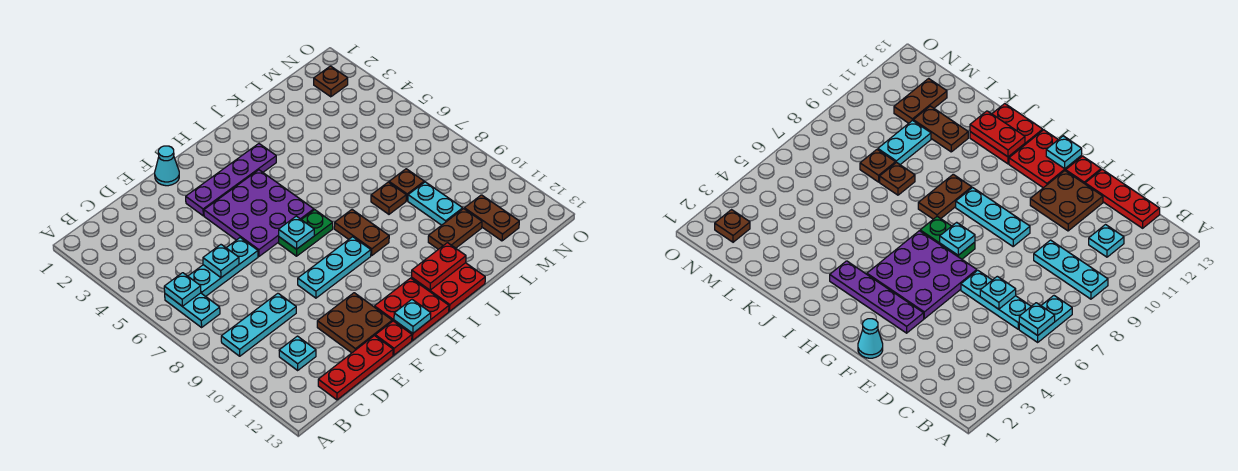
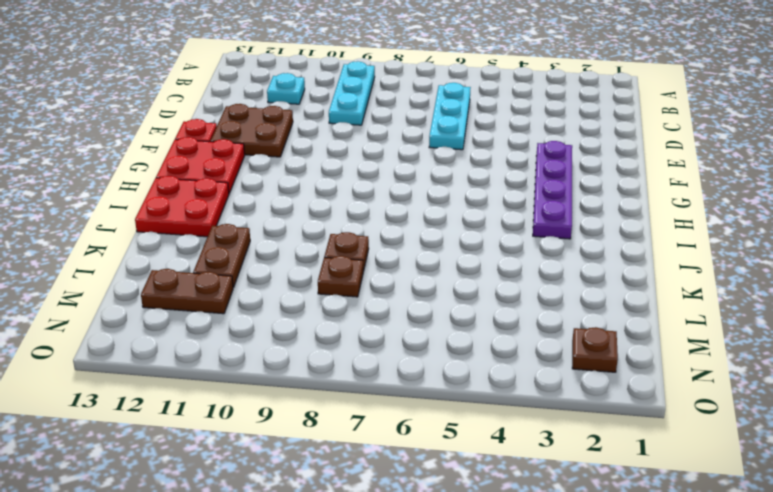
none -> cyan plate B6:B7 level 1
none -> red plate C13:E13 level 1
none -> cyan cone F1 level 1

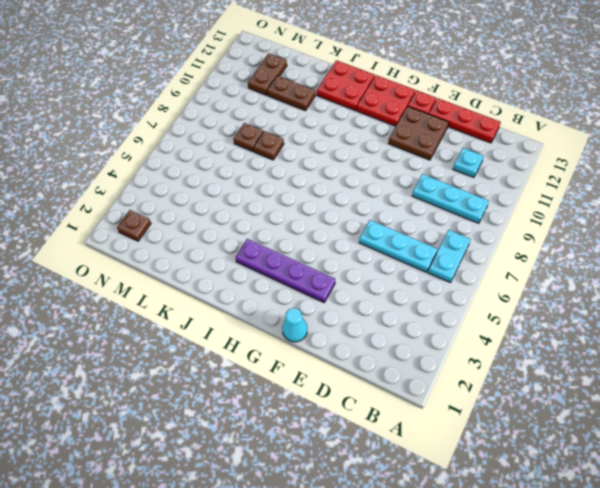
none -> purple plate F4:H6 level 1
none -> cyan plate F9:H9 level 1
none -> green plate G7:H7 level 1

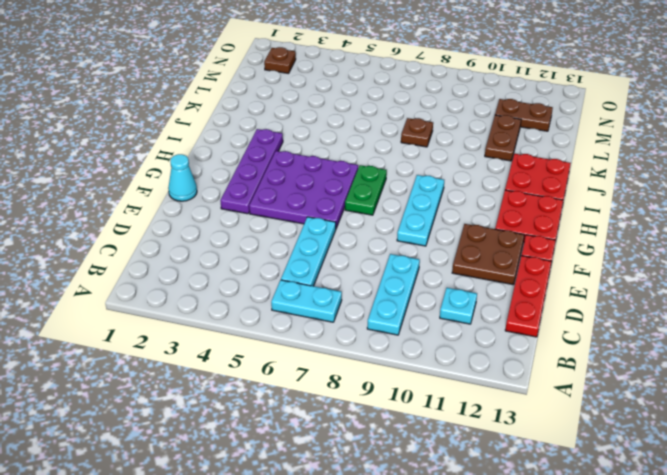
none -> brown plate I8:I9 level 1
none -> brown plate L8 level 1
none -> cyan plate L9:L10 level 1

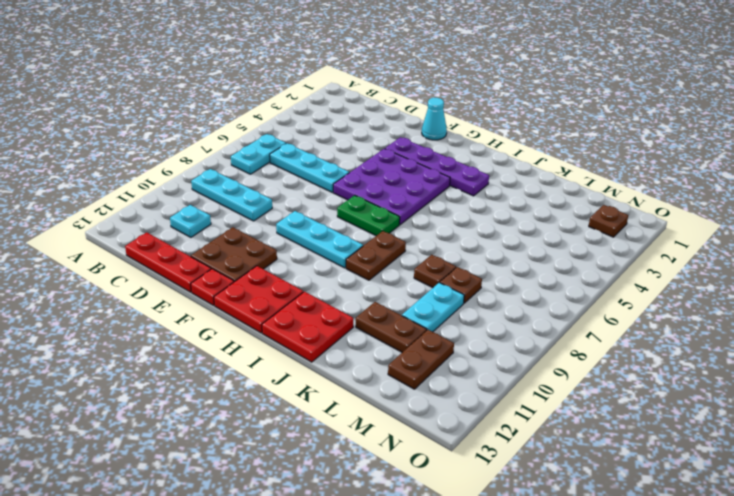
none -> cyan plate B6 level 2
none -> cyan plate D6 level 2
none -> cyan plate G7 level 2

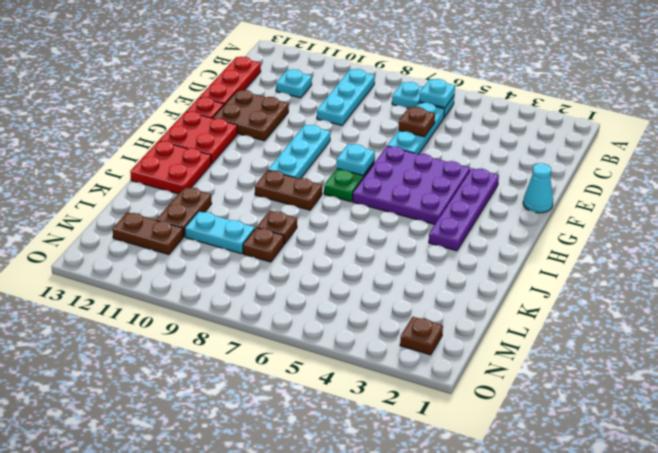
brown plate D6 level 2 -> cyan plate D6 level 2
none -> cyan plate G13 level 2
none -> red plate I12:J12 level 2

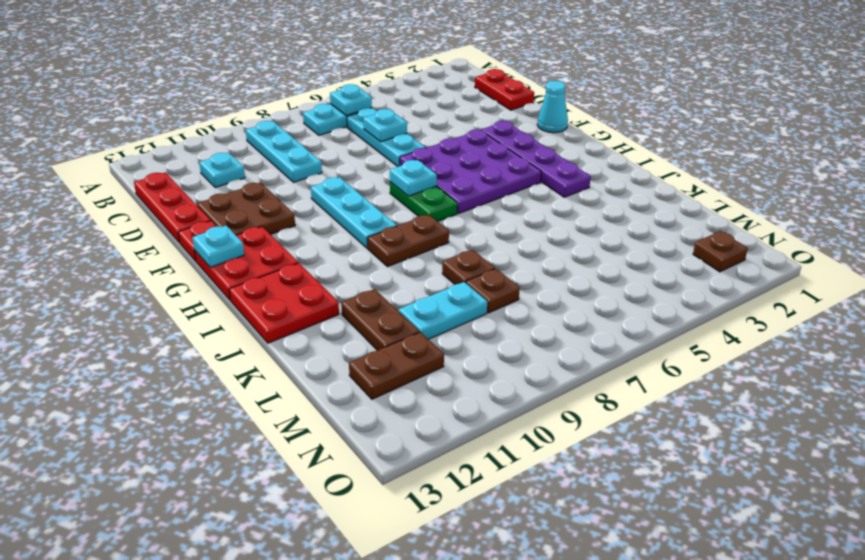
red plate C1:D1 level 1 -> red plate I12:J12 level 2

